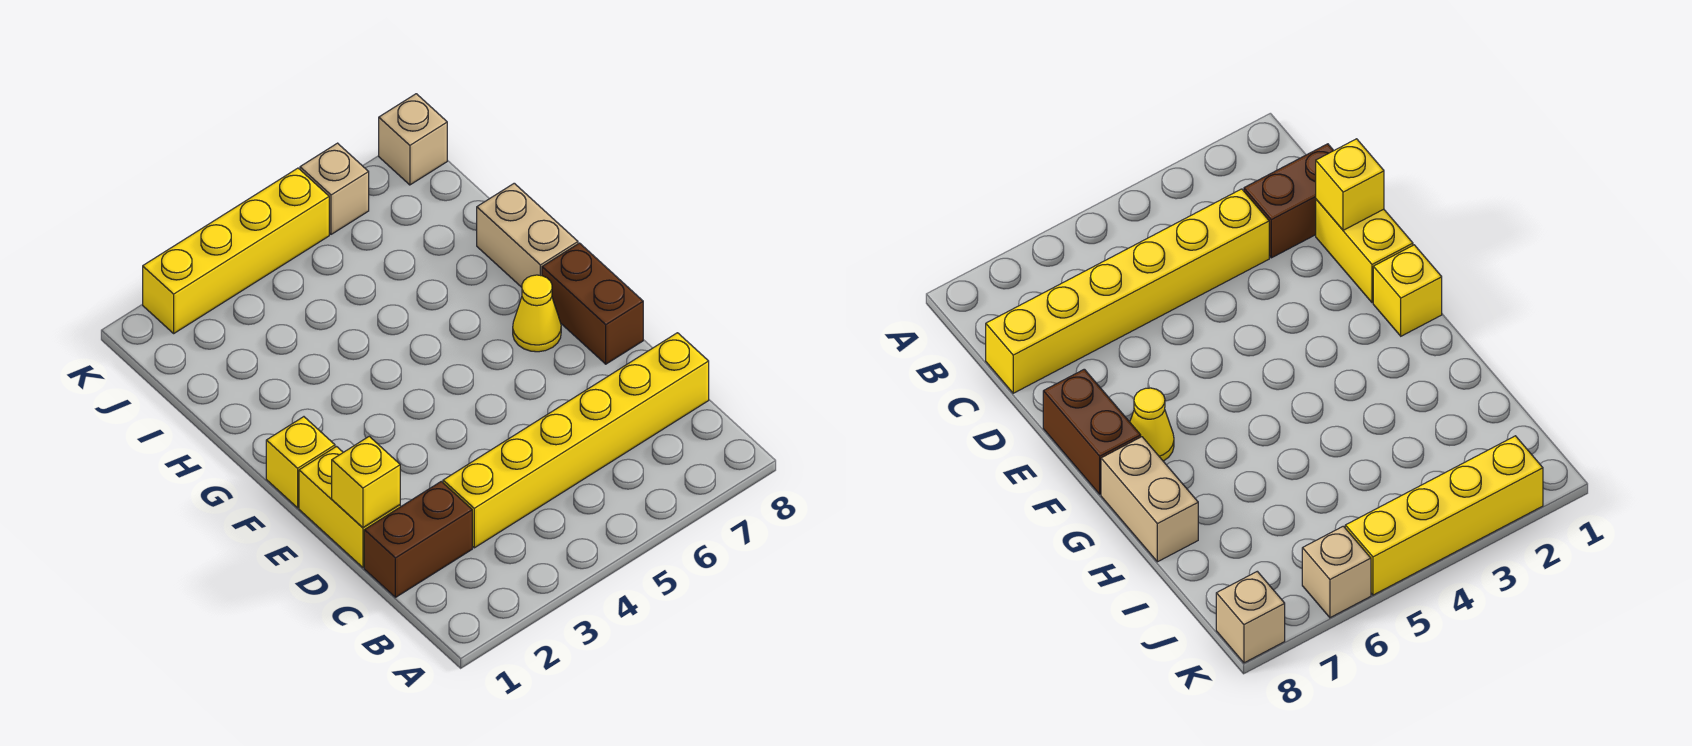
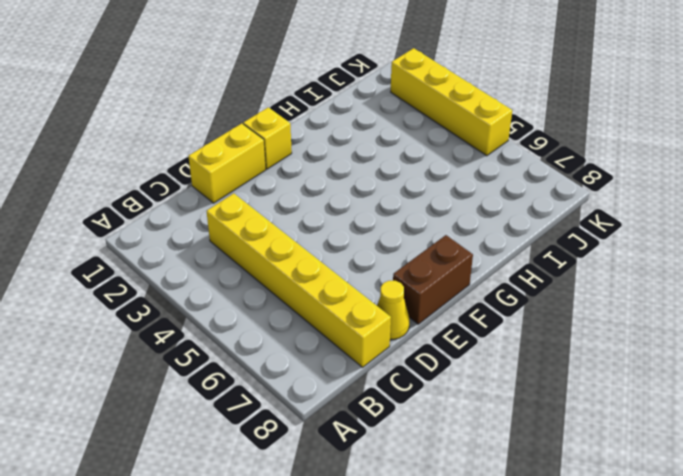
yellow cone D8 level 1 -> yellow cone F7 level 1
none -> brown brick C1:C2 level 1
none -> tan brick G8:H8 level 1

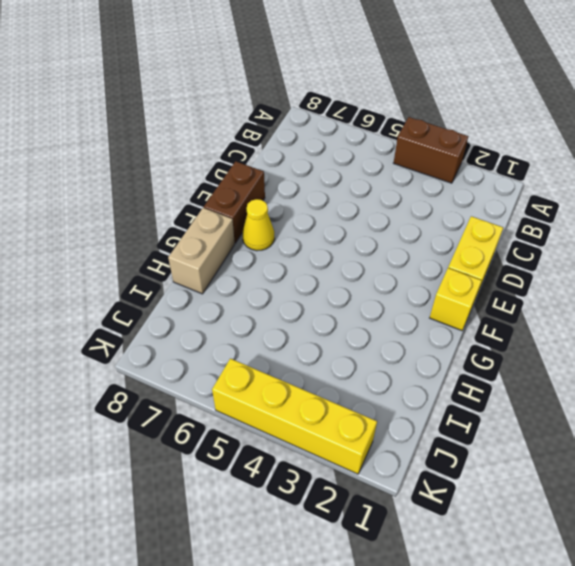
brown brick A3:A4 level 1 -> brown brick C1:C2 level 1
none -> yellow brick C3:C8 level 1
none -> tan brick K6 level 1

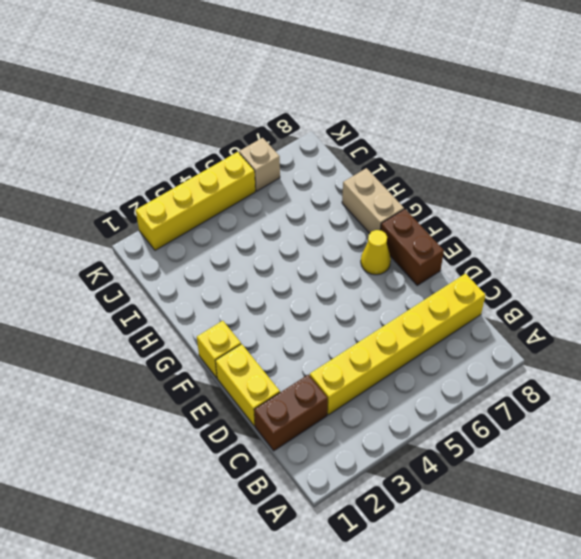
none -> tan brick K8 level 1
none -> yellow brick D1 level 2

